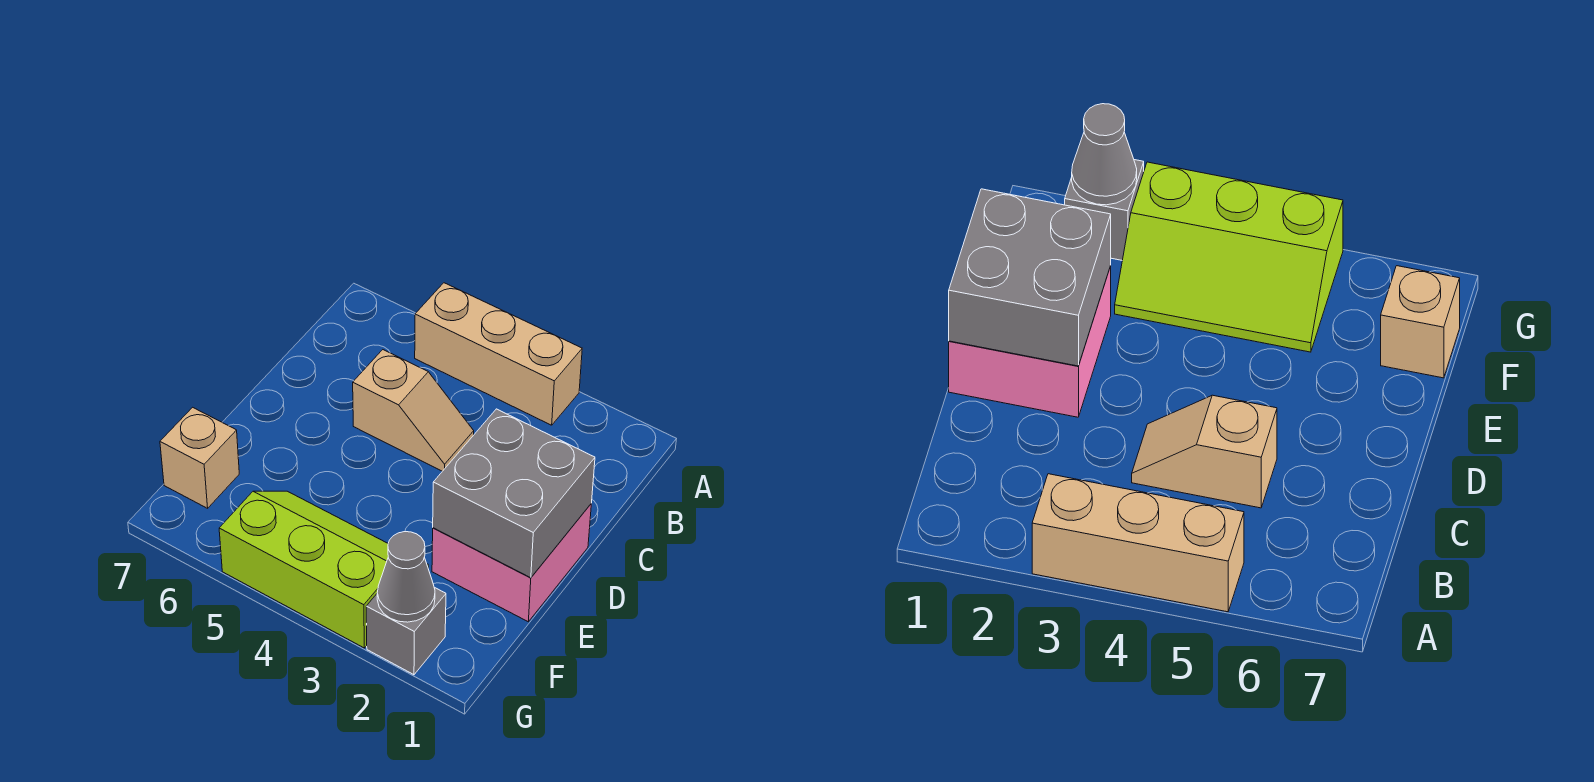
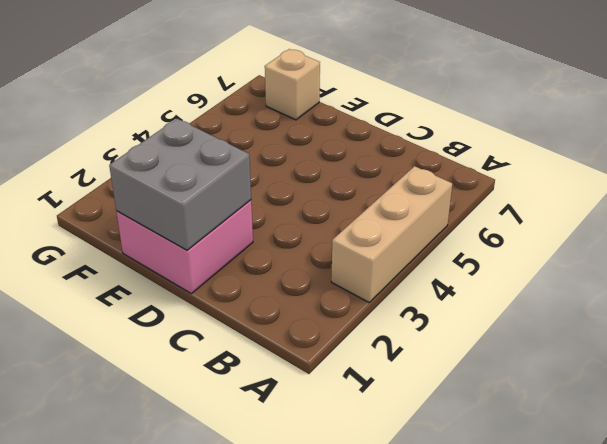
none -> tan slope C4:C5 level 1 top 5
none -> lime slope F3:G5 level 1 top G

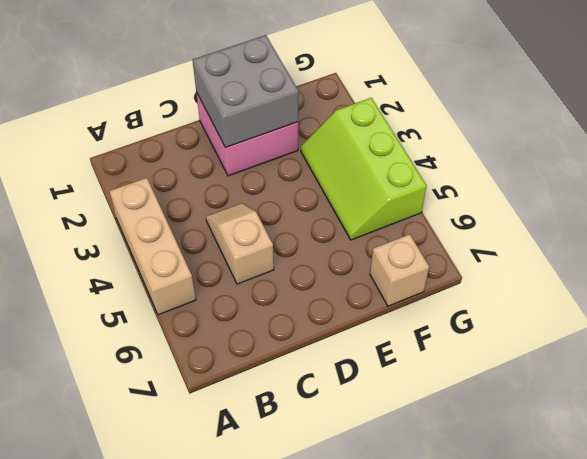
none -> grey brick G2 level 1
none -> grey cone G2 level 2

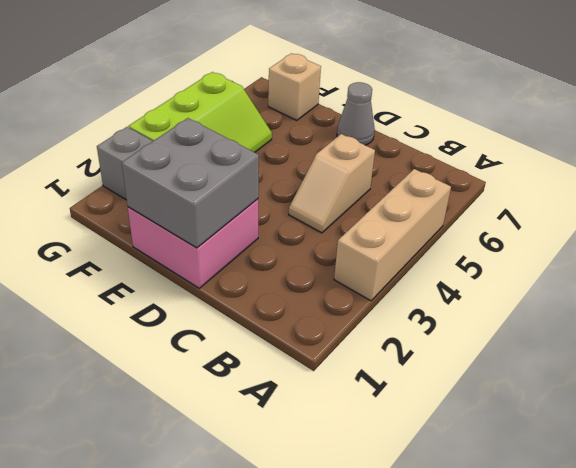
grey cone D7 level 1 -> grey cone G2 level 2

